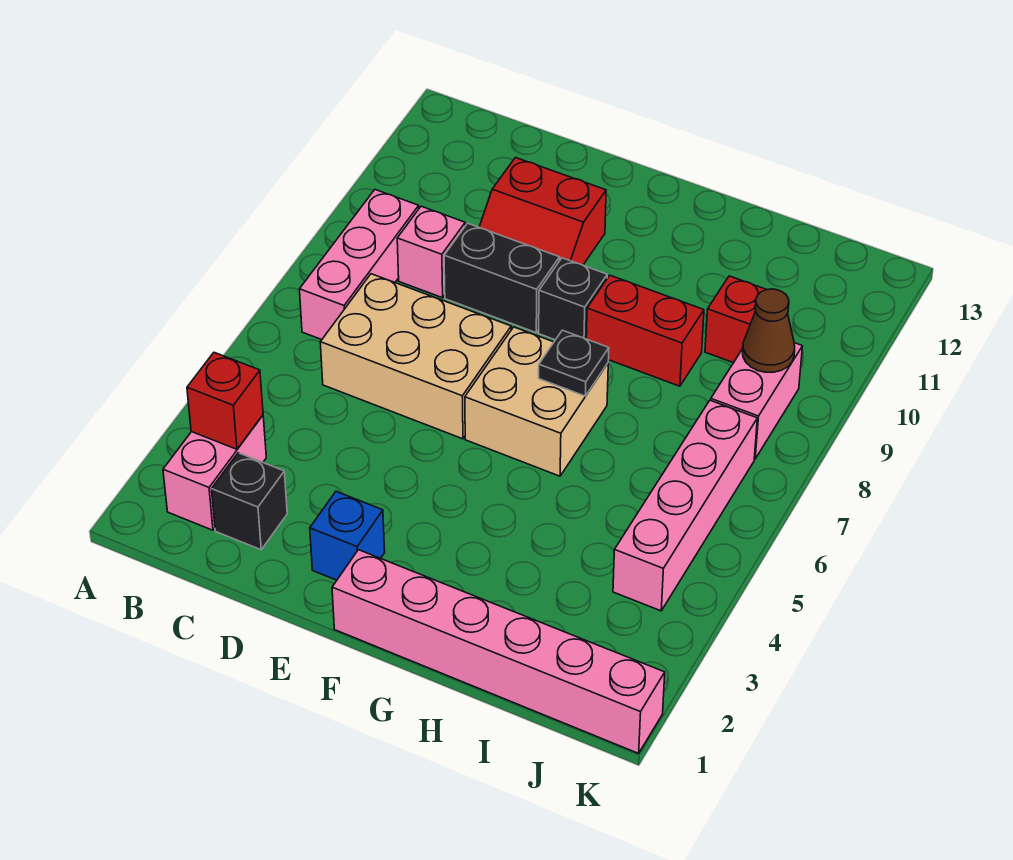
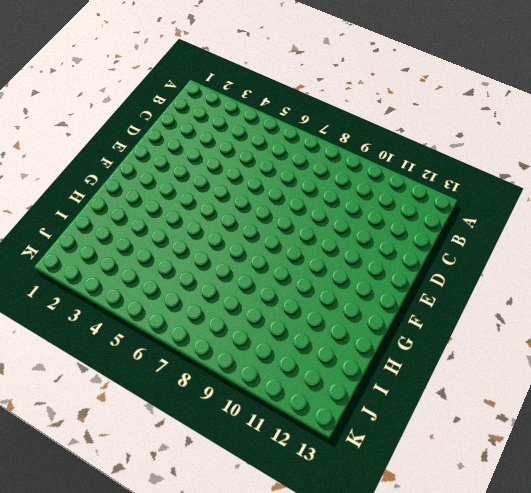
none -> pink brick B2:B3 level 1
none -> pink brick B7:B9 level 1
none -> black brick C2 level 1

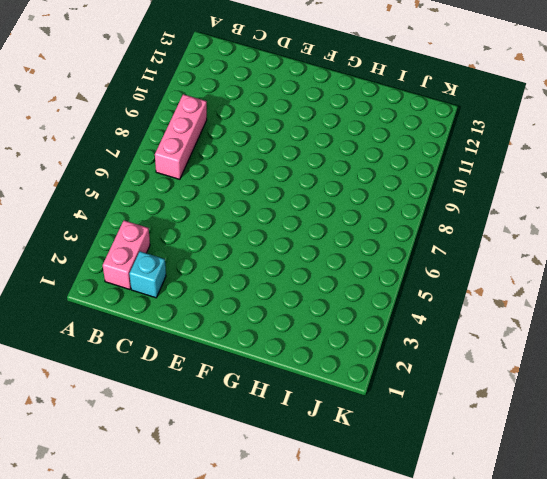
cyan brick C2 level 1 -> black brick C2 level 1
none -> tan brick C6:E7 level 1
none -> pink brick C9 level 1
none -> black brick D9:E9 level 1

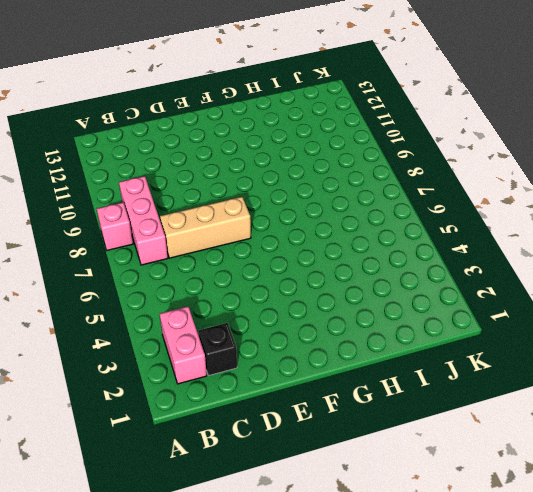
pink brick A8 level 1 -> pink brick C9 level 1
tan brick C7:E7 level 1 -> tan brick C6:E7 level 1
none -> black brick D9:E9 level 1
none -> red slope D10:E11 level 1 top 11
none -> blue brick E2 level 1

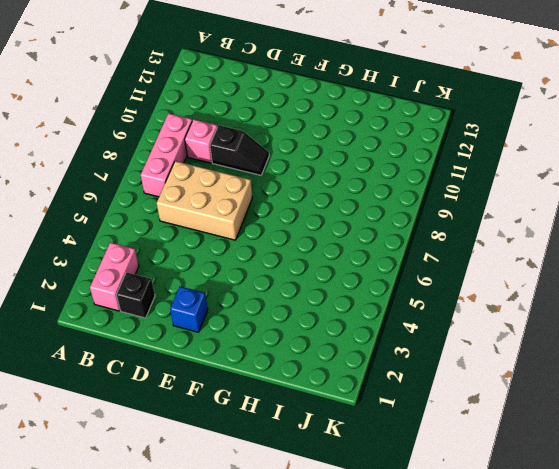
black slope D9:E9 level 1 top D -> black brick D9:E9 level 1
none -> red slope D10:E11 level 1 top 11
none -> pink brick F1:K1 level 1
none -> tan brick F6:G7 level 1

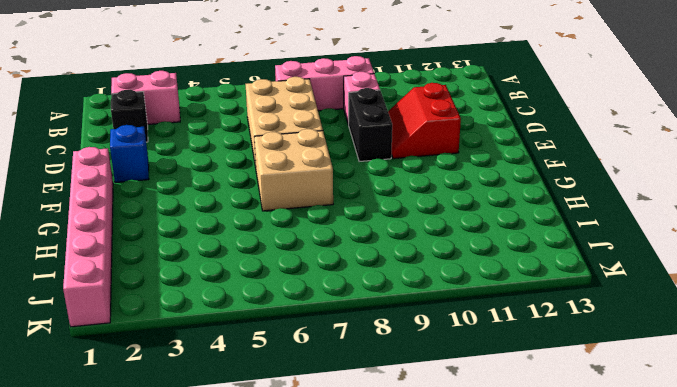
none -> black brick F9 level 1
none -> red brick G9:H9 level 1
none -> red brick I10 level 1

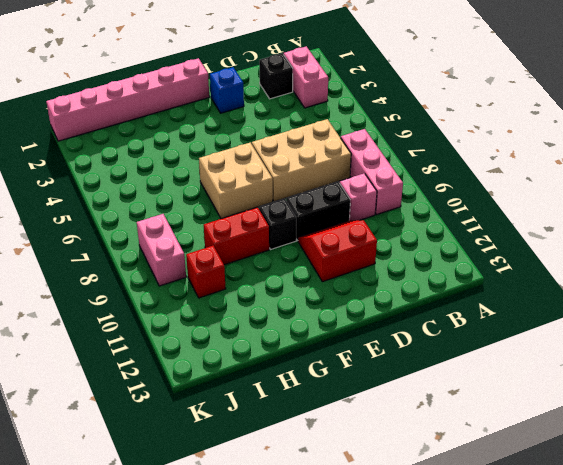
none -> pink brick J4:J7 level 1
none -> red brick B3 level 2
none -> black plate G7 level 2

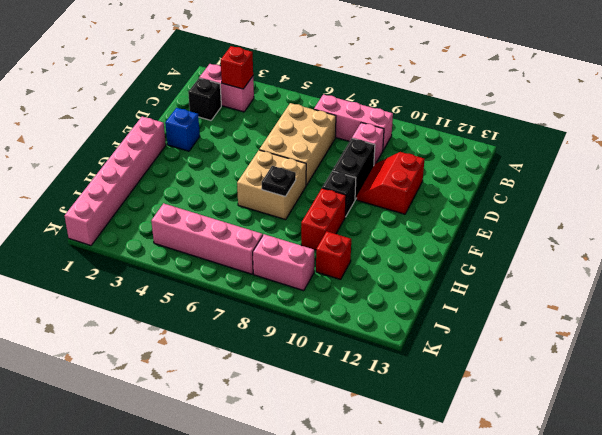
none -> brown cone J9 level 2

